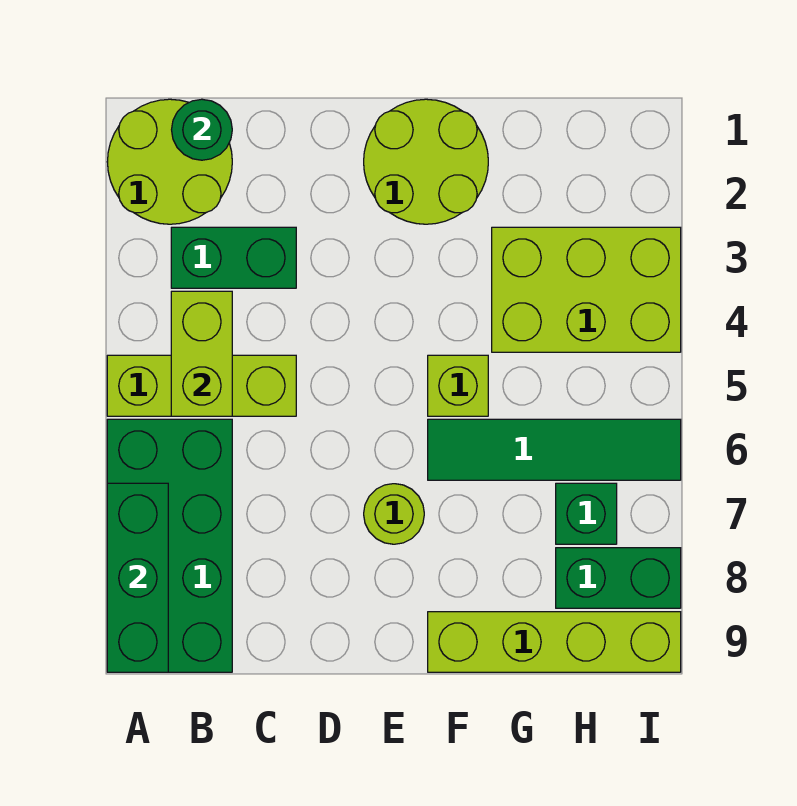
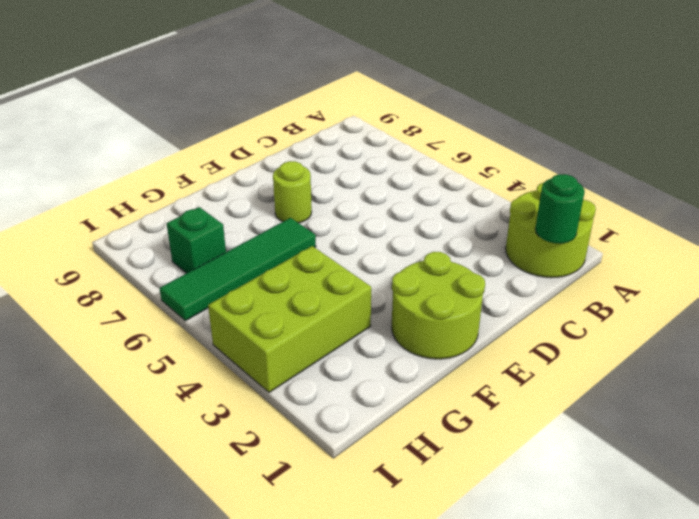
none -> lime brick A5:C5 level 1
none -> green brick A6:B9 level 1
none -> green brick B3:C3 level 1

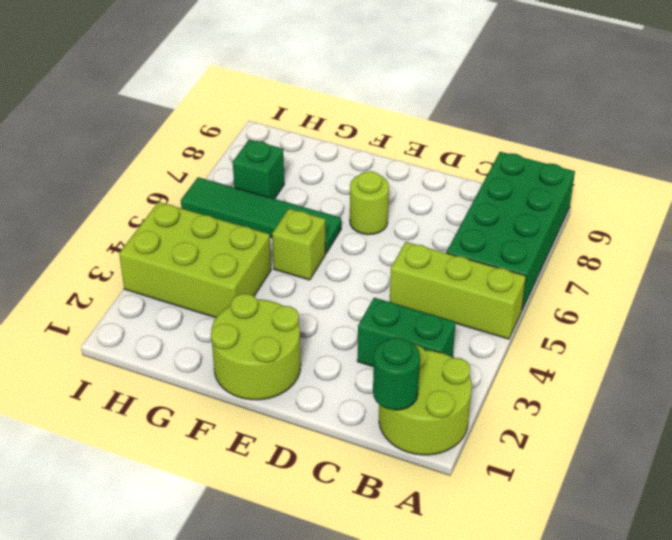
none -> lime brick F9:I9 level 1
none -> green brick H8:I8 level 1
none -> green brick A7:A9 level 2

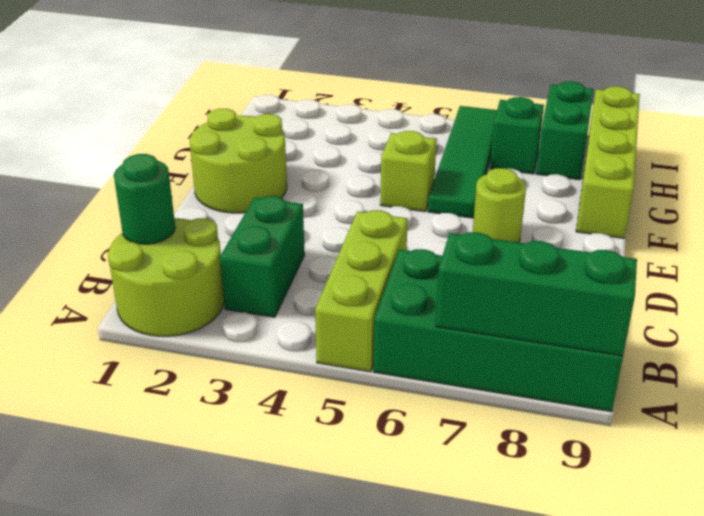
none -> lime brick G3:I4 level 1
none -> lime brick B4:B5 level 2

